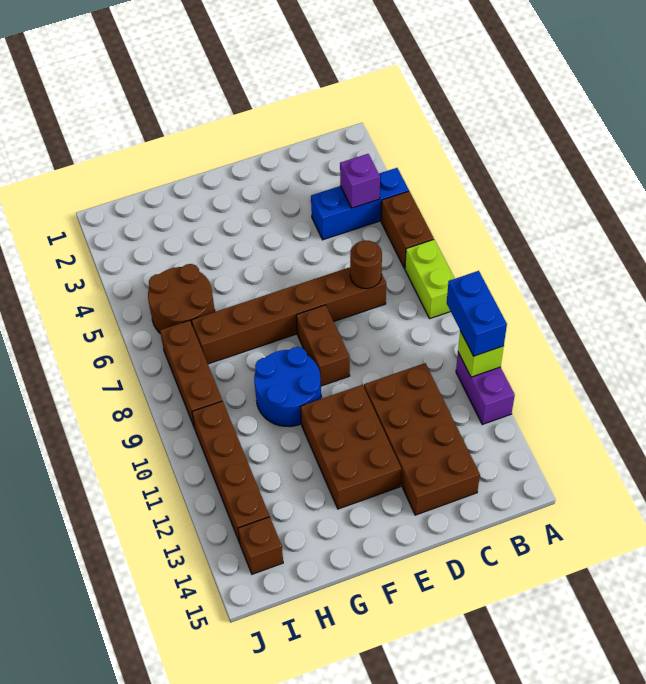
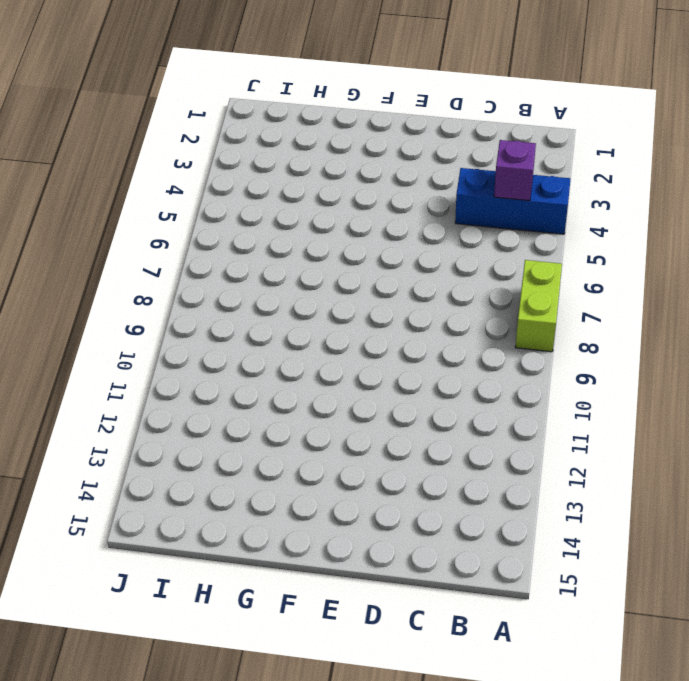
none -> brown brick A5:A6 level 1
none -> purple brick A11:A12 level 1
none -> brown brick C7:H7 level 1

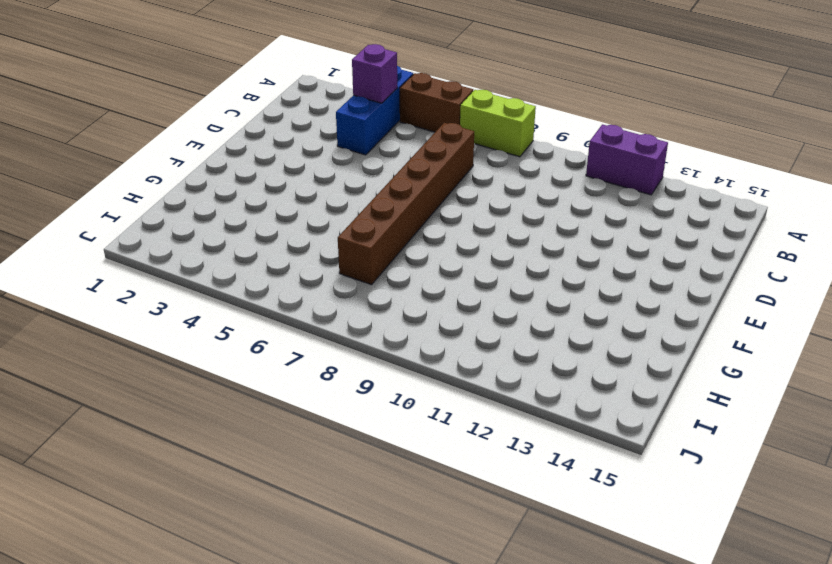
none -> brown brick C11:D14 level 1
none -> brown brick E8:E9 level 1
none -> brown brick E11:F13 level 1

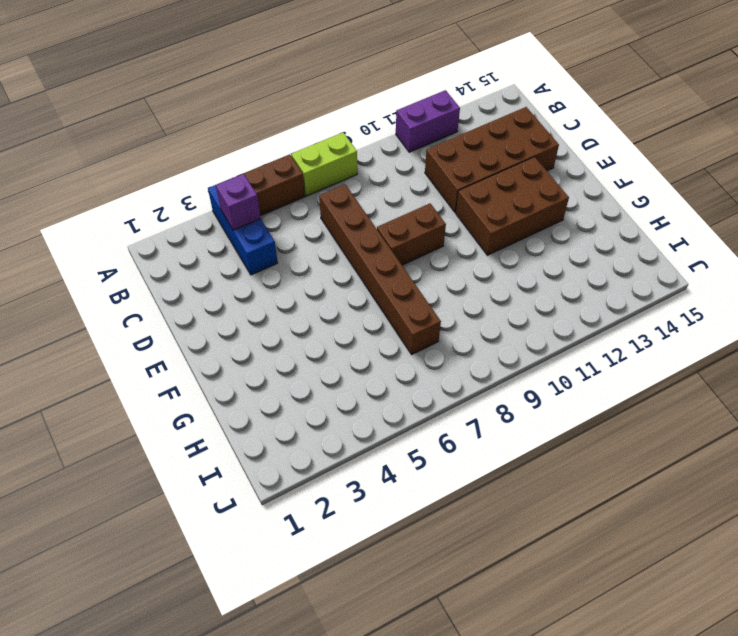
none -> blue round brick F9:G10 level 1
none -> brown round brick H5:I6 level 1
none -> brown brick I7:I9 level 1

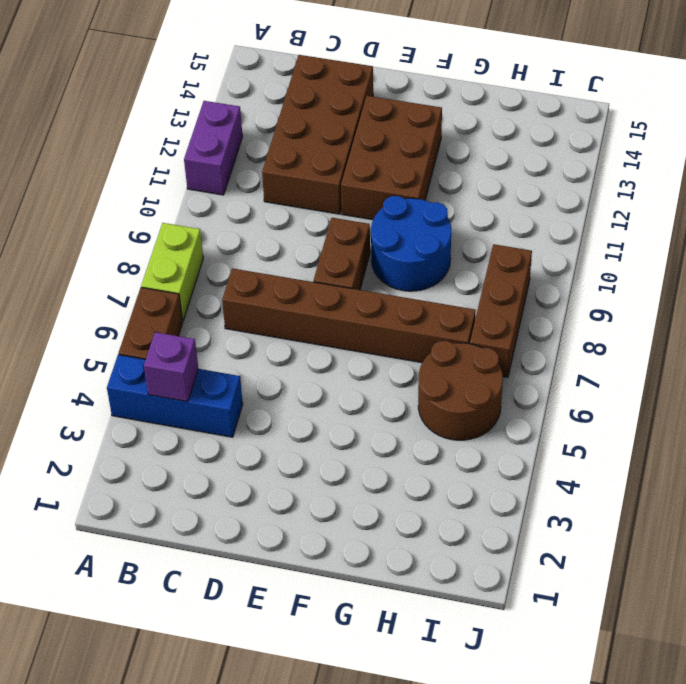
none -> brown brick I10:I13 level 1
none -> brown brick I14 level 1
none -> lime brick A11 level 2

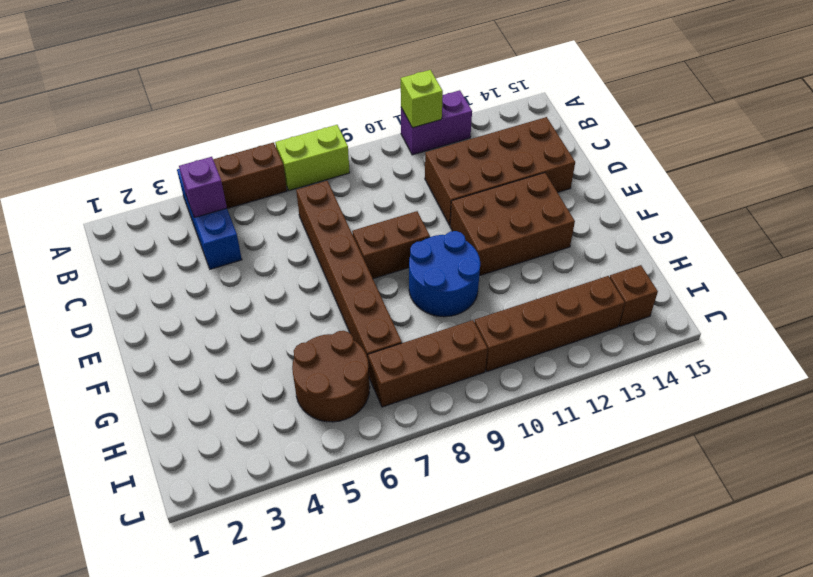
none -> brown round brick C7 level 2
none -> blue brick A10:A11 level 3

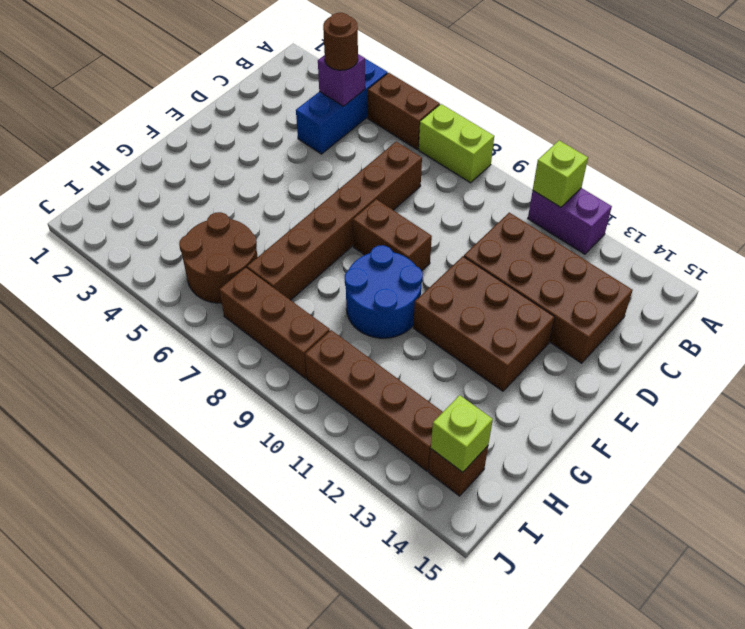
brown round brick B4 level 3 -> brown round brick C7 level 2
lime brick I14 level 2 -> none
none -> blue brick A10:A11 level 3

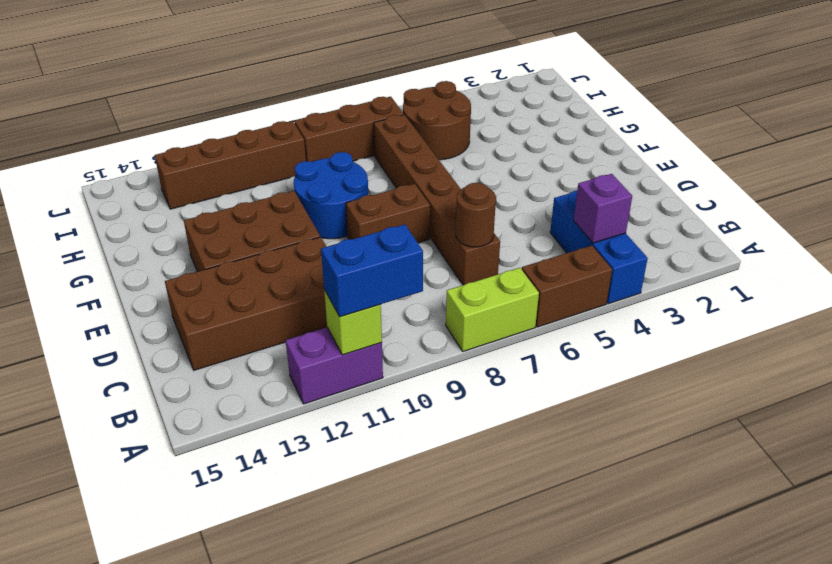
none -> brown brick I14 level 1

